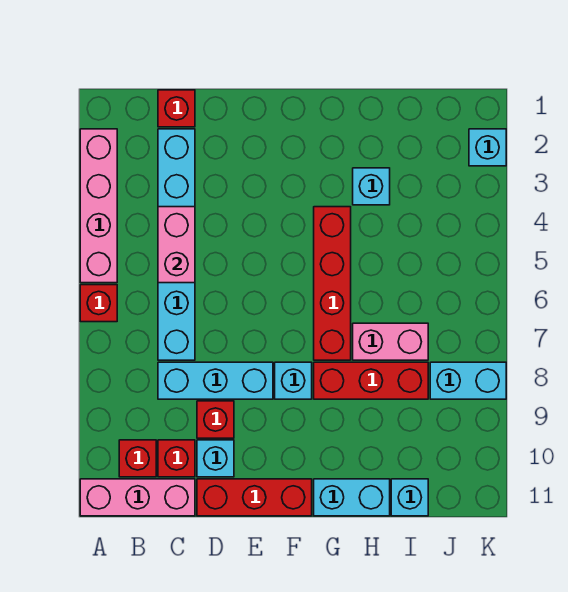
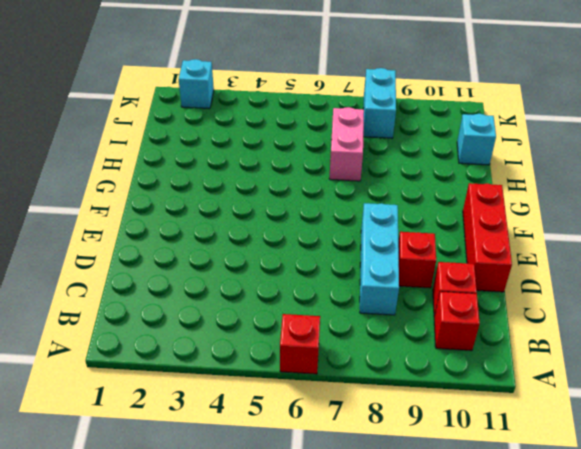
none -> pink brick A2:A5 level 1
none -> pink brick A11:C11 level 1
none -> red brick C1 level 1

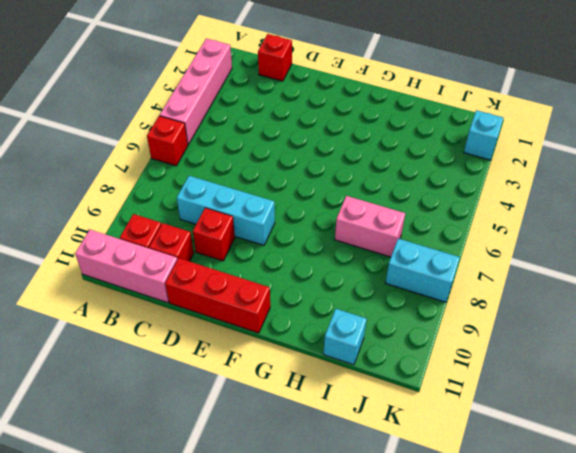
none -> cyan brick C2:C7 level 1
none -> cyan brick D10 level 1
none -> cyan brick F8 level 1

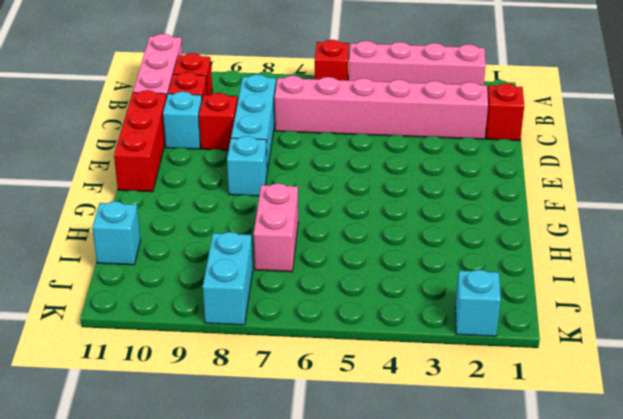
pink brick C2:C7 level 1 -> cyan brick C2:C7 level 1
none -> red brick G4:G7 level 1
none -> red brick G8:I8 level 1
none -> cyan brick G11:H11 level 1

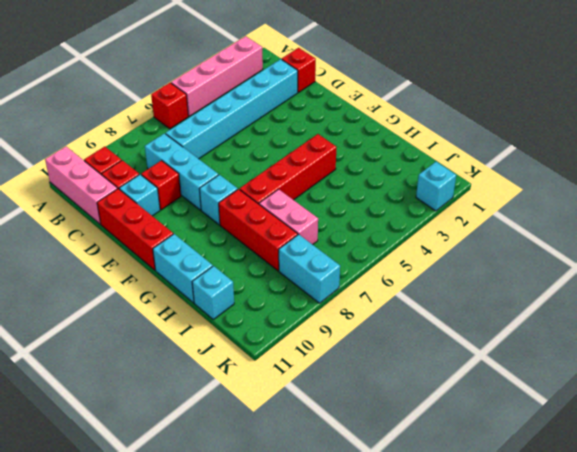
none -> cyan brick H3 level 1
none -> pink brick C4:C5 level 2

